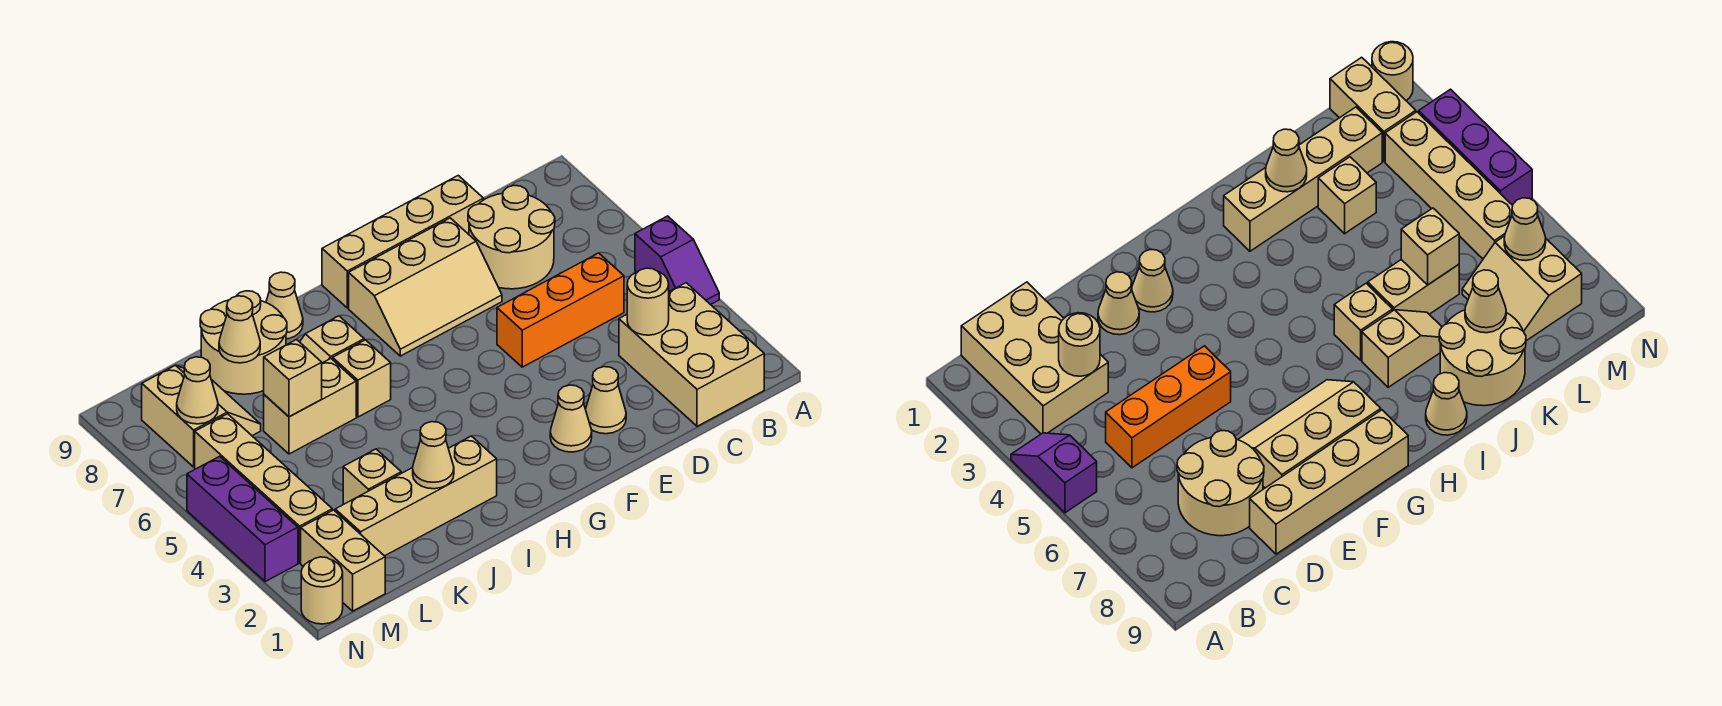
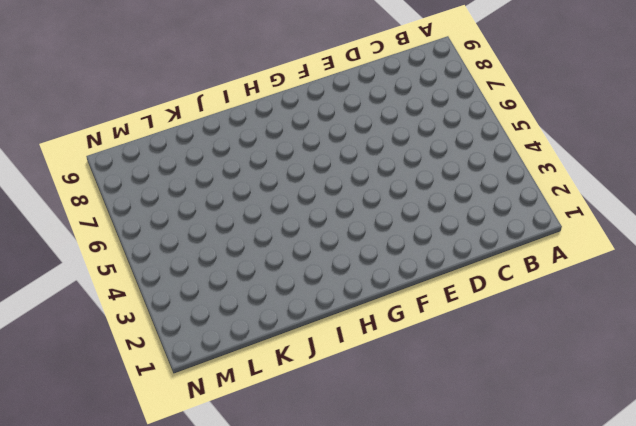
none -> purple slope A4:A5 level 1 top 5
none -> tan brick B1:C3 level 1
none -> orange brick C5:E5 level 1

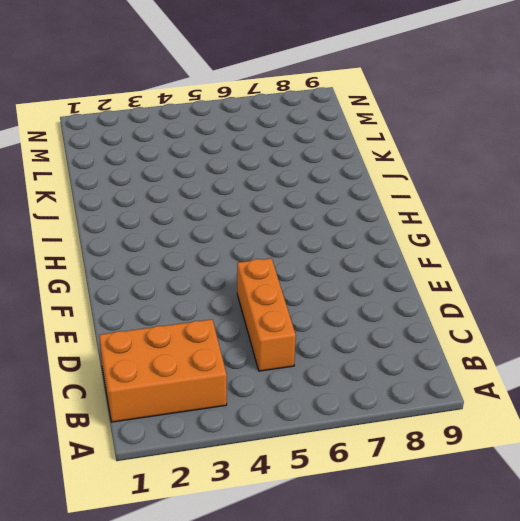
orange brick B1:C3 level 1 -> tan brick B1:C3 level 1
none -> purple slope A4:A5 level 1 top 5
none -> tan round brick C7:D8 level 1
none -> tan brick D9:G9 level 1

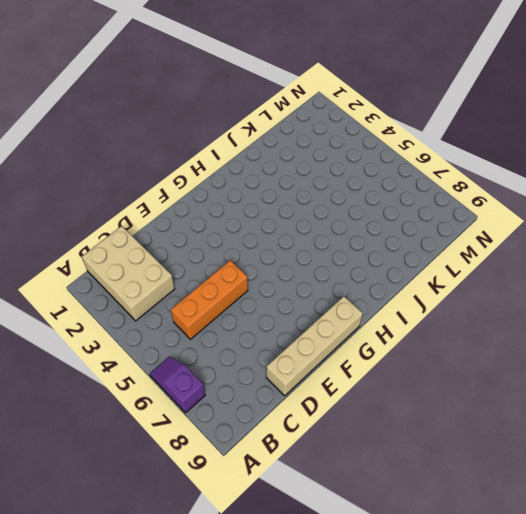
purple slope A6:A7 level 1 top 7 -> purple slope A4:A5 level 1 top 5
none -> tan round brick C7:D8 level 1
none -> tan cone E2 level 1
none -> tan slope E7:G8 level 1 top 8

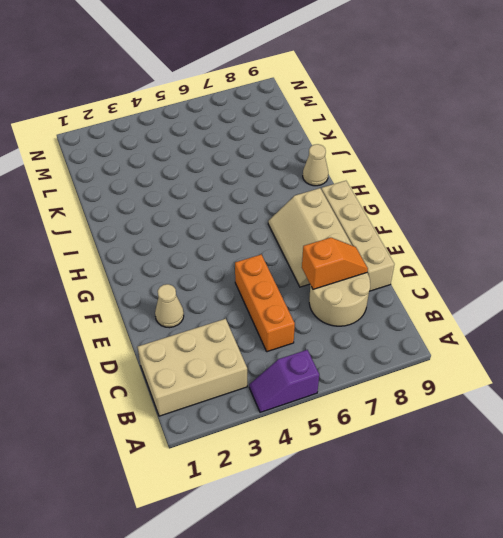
orange slope D7:D8 level 2 top 7 -> none
none -> tan cone F2 level 1
none -> tan brick I2:L2 level 1
none -> tan brick I6 level 1

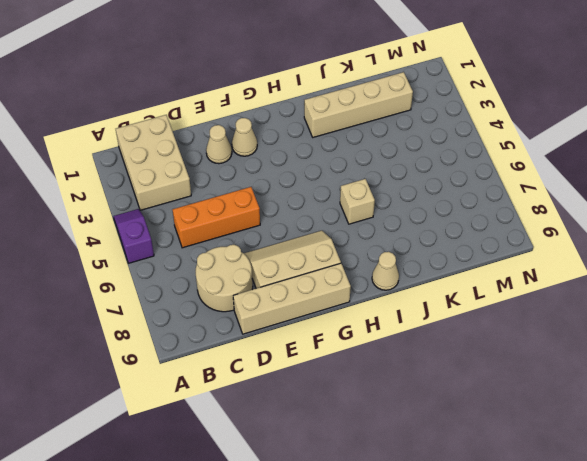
none -> tan slope I7:J7 level 1 top I
none -> tan brick J6:K6 level 1
none -> tan round brick J8:K9 level 1

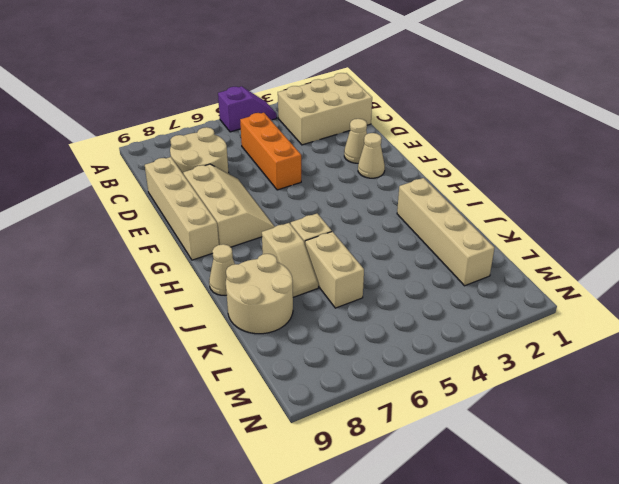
none -> tan brick K3 level 1
none -> tan slope L7:M8 level 1 top M
none -> tan brick M1:M2 level 1

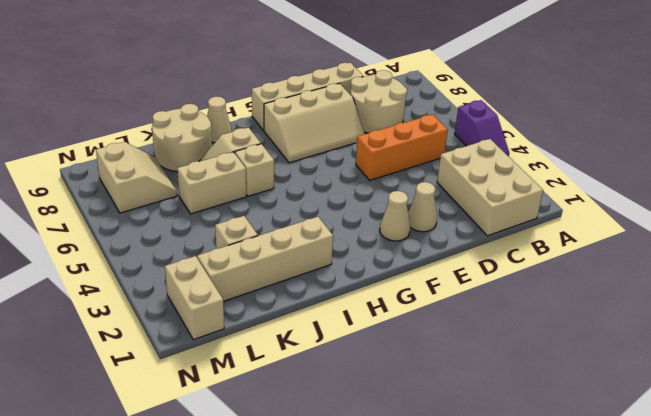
none -> tan brick M3:M6 level 1
none -> tan round brick N1 level 1
none -> purple brick N3:N5 level 1

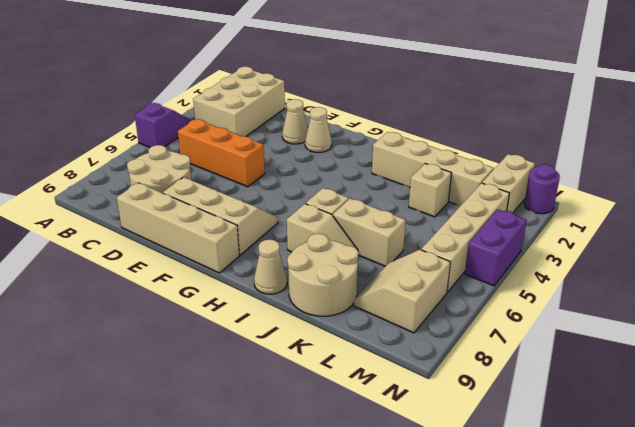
purple round brick N1 level 1 -> tan round brick N1 level 1
purple brick N4:N5 level 1 -> purple brick N3:N5 level 1
none -> tan round brick C3 level 2
none -> tan cone J2 level 2
none -> tan brick K6 level 2

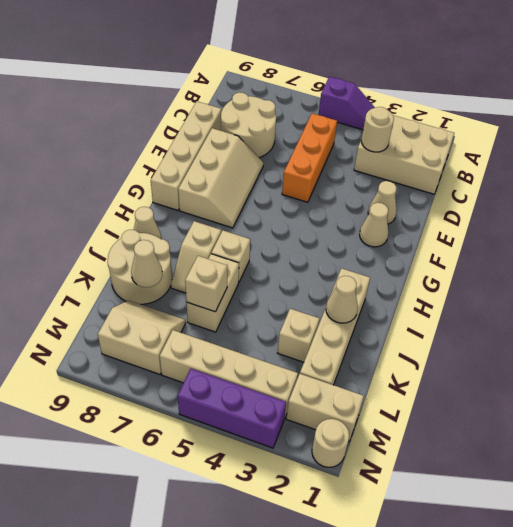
none -> tan cone M7 level 2

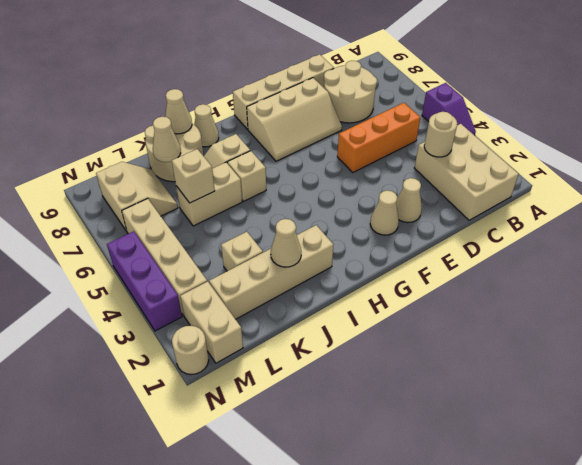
tan cone J9 level 2 -> tan cone M7 level 2

